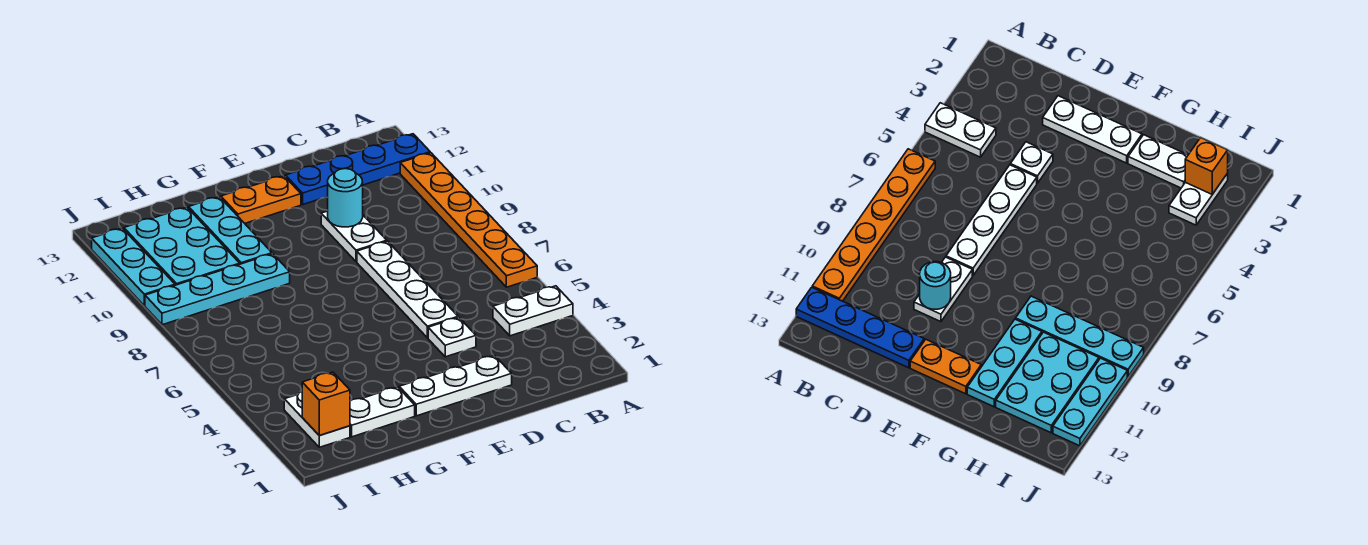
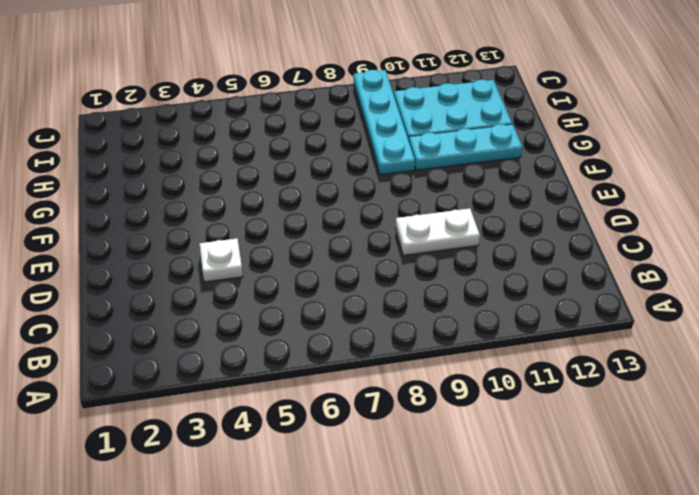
none -> white plate A4:B4 level 1
none -> orange plate A6:A11 level 1
none -> blue plate A12:D12 level 1

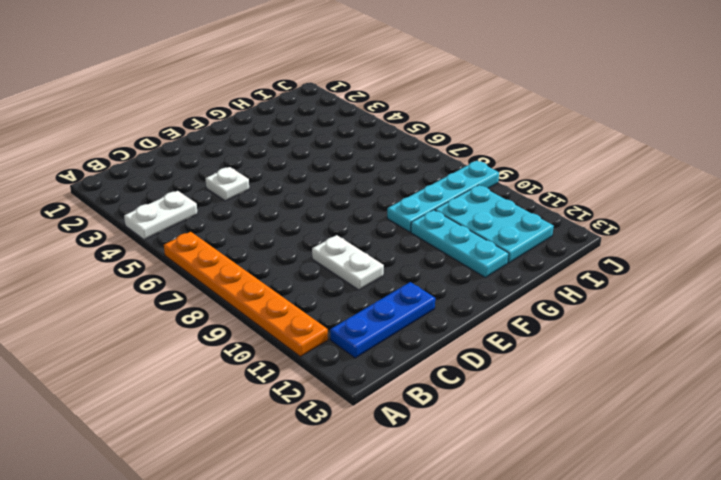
blue plate B12:D12 level 1 -> blue plate A12:D12 level 1
none -> white plate D2:F2 level 1
none -> white plate D5:D8 level 1
none -> orange plate E12:F12 level 1

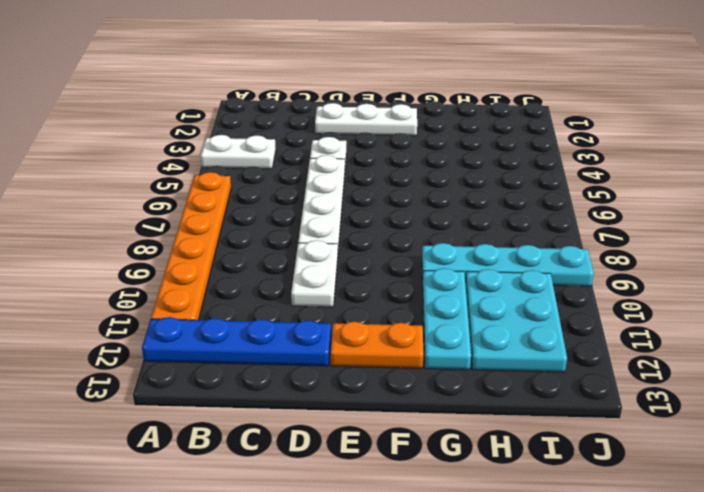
none -> white plate G2:H2 level 1
none -> white plate I2:I3 level 1
none -> cyan plate J10:J12 level 1

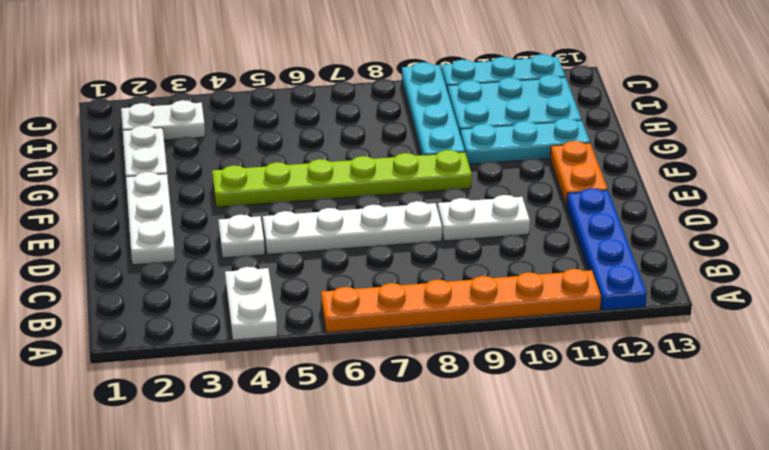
lime plate F4:F9 level 1 -> none
none -> cyan round brick D10 level 2
none -> orange brick I2 level 2

